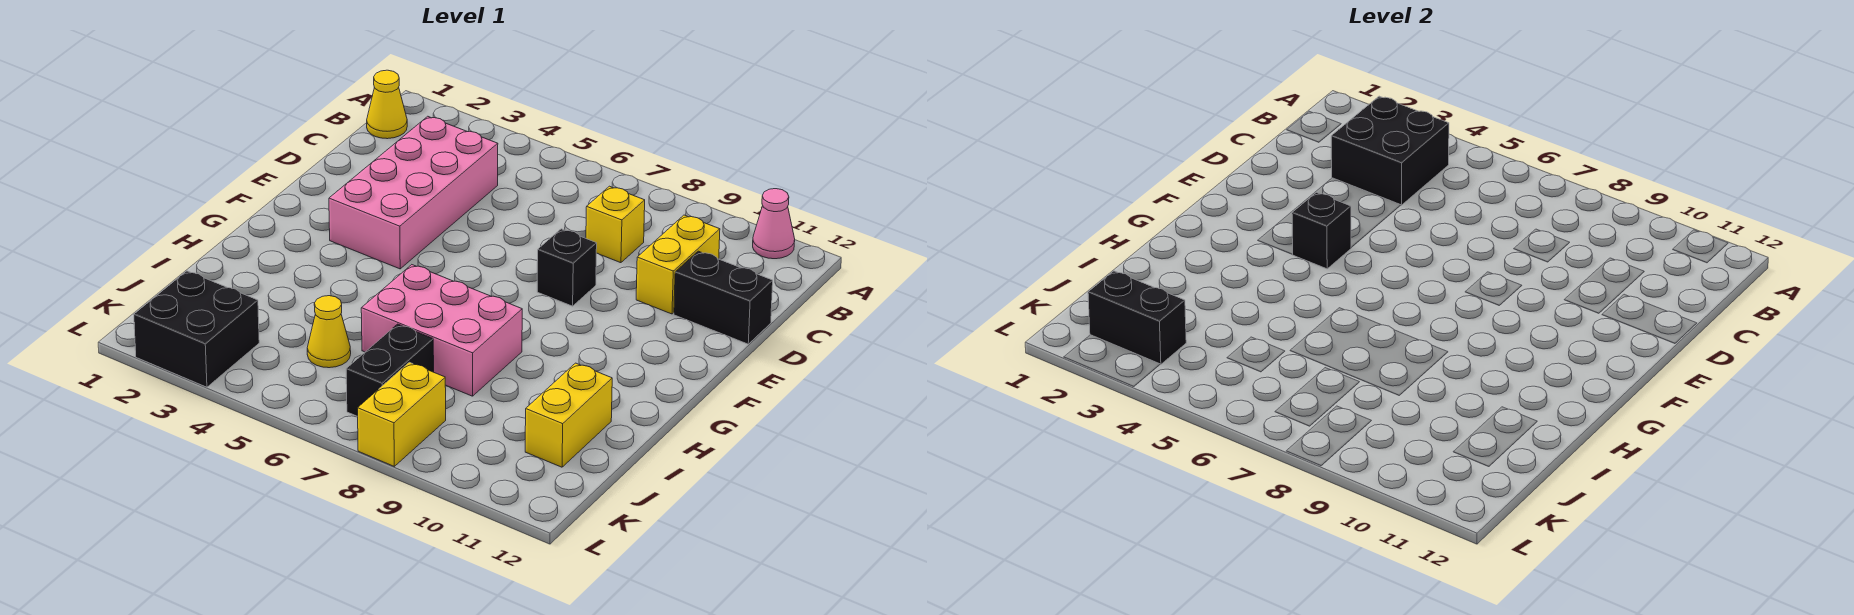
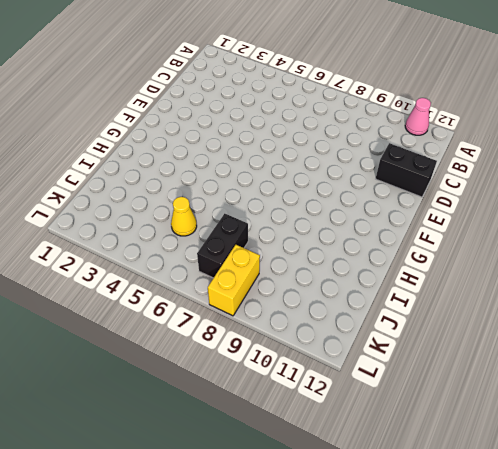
none -> yellow cone B1 level 1
none -> pink brick C3:F4 level 1
none -> yellow brick C8 level 1

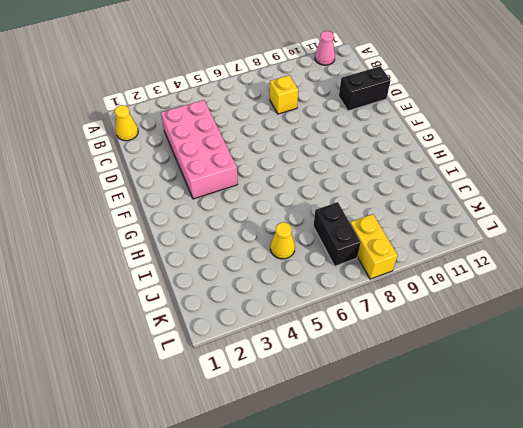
none -> yellow brick C10:D10 level 1
none -> black brick E8 level 1
none -> pink brick H6:I8 level 1

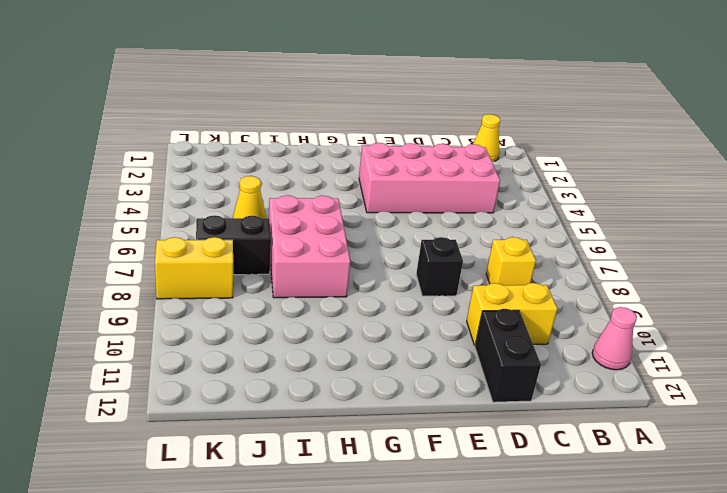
none -> yellow brick I11:J11 level 1
none -> black brick K2:L3 level 1
none -> black brick B3:C4 level 2

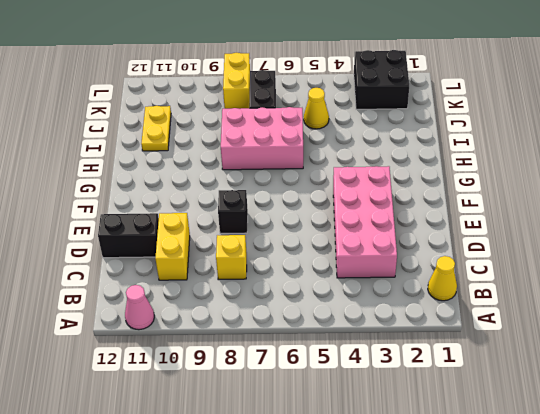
yellow plate I11:J11 level 1 -> yellow brick I11:J11 level 1
none -> black brick B3:C4 level 2
none -> black brick F4 level 2
none -> black brick K2:K3 level 2

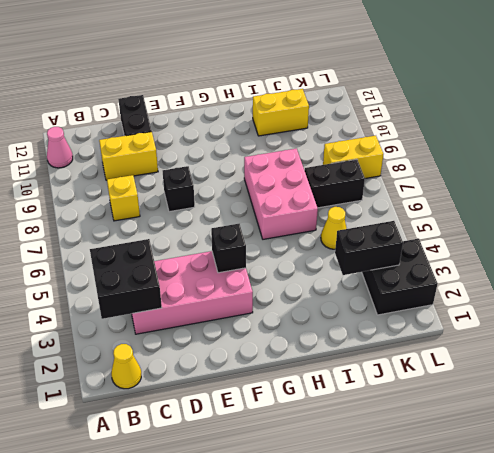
black brick J3:K3 level 2 -> black brick K2:K3 level 2

